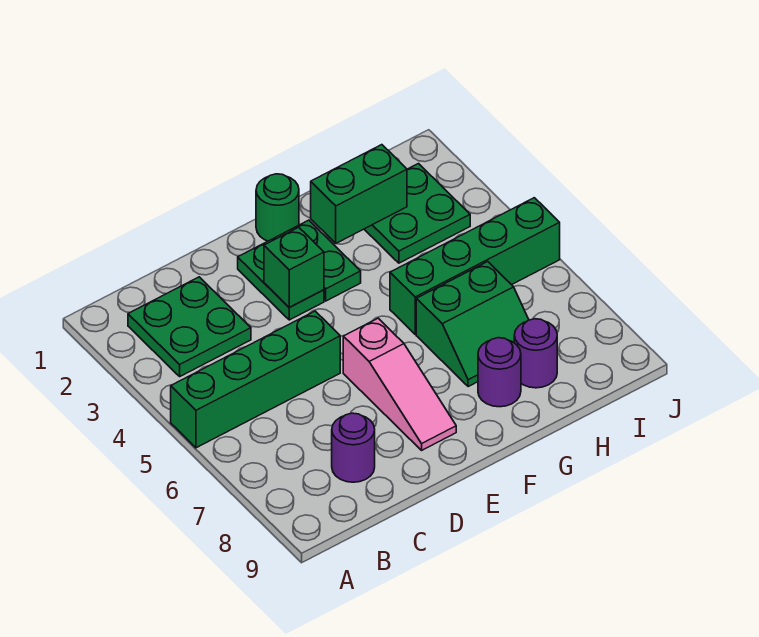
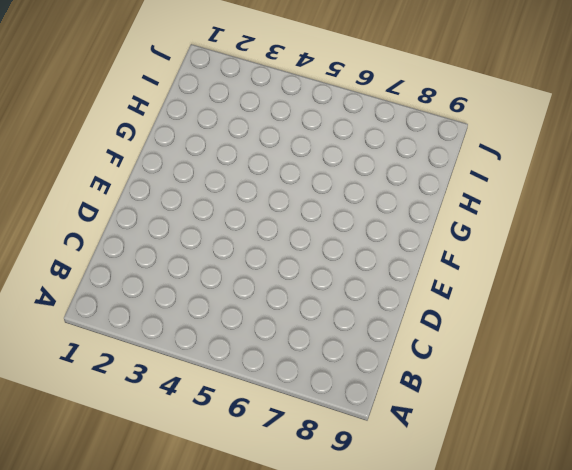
none -> green brick A5:D5 level 1
none -> green plate B2:C3 level 1
none -> purple round brick C8 level 1

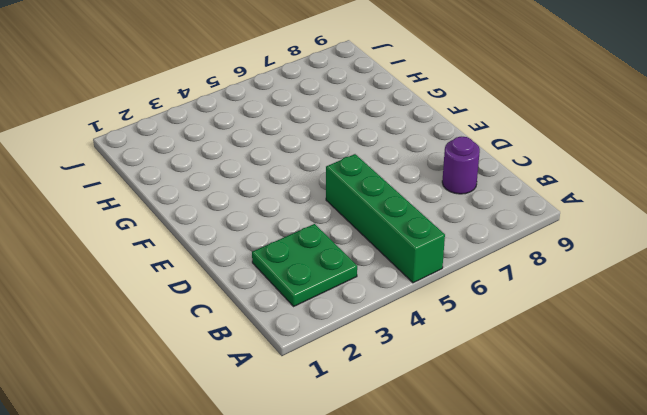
none -> green plate E2:E3 level 1
none -> pink slope E6:E8 level 1 top 6
none -> green round brick F1 level 1

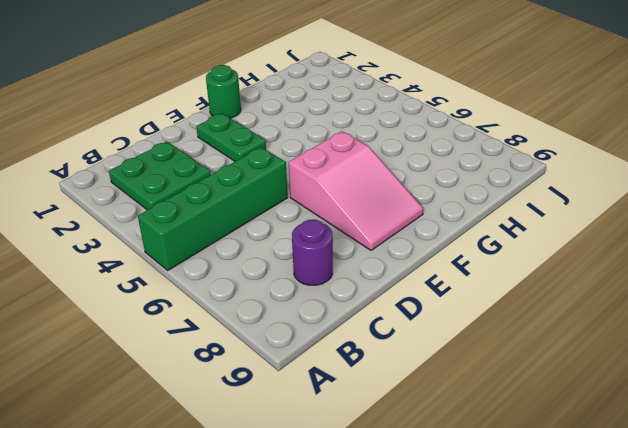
pink slope E6:F8 level 1 top 6 -> pink slope E6:E8 level 1 top 6
none -> green plate F2:F3 level 1
none -> green brick G5:J5 level 1
none -> green slope G6:H7 level 1 top 6

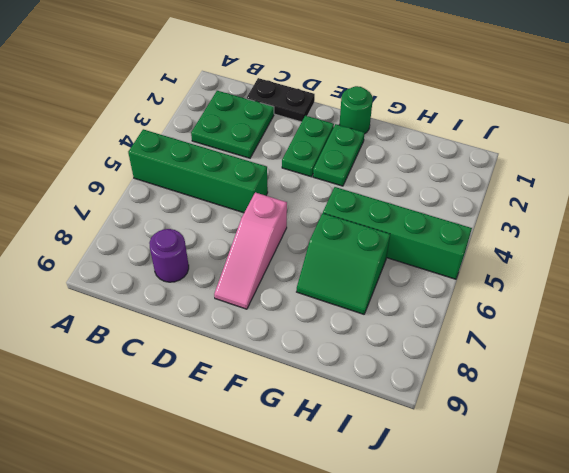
black plate C1:D1 level 1 -> none
none -> purple round brick G8 level 1
none -> green plate H2:I3 level 1
none -> purple round brick H8 level 1

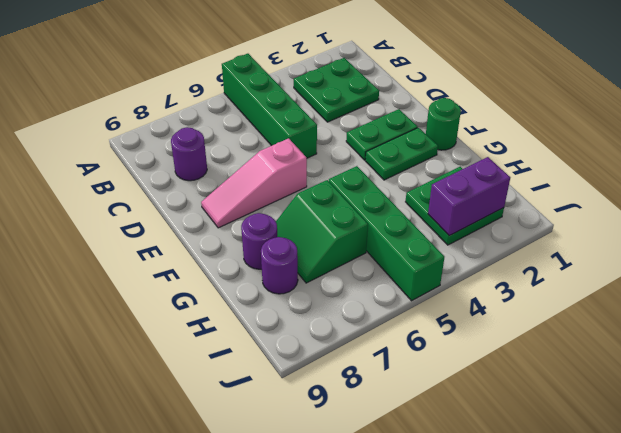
purple brick I2:I3 level 2 -> none
none -> green brick E3 level 2
none -> green brick G2:H2 level 2

